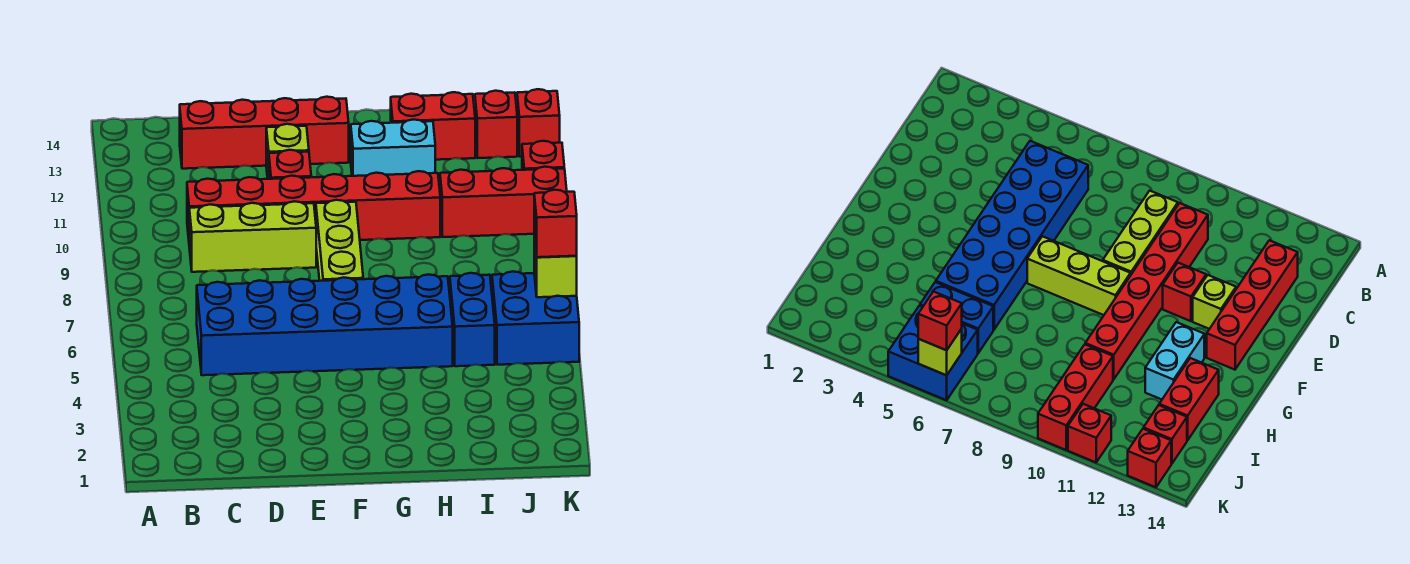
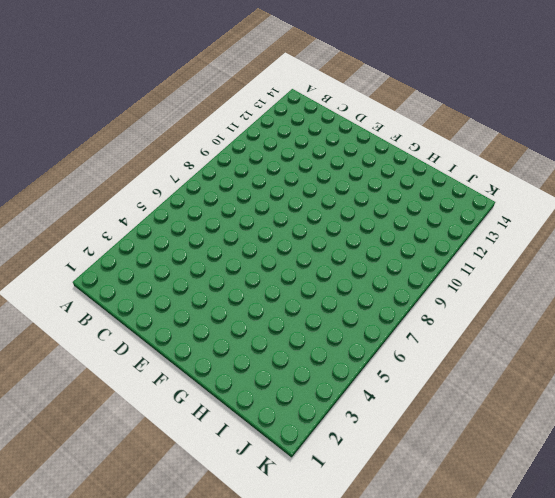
none -> blue brick C5:H6 level 1
none -> lime brick C9:E9 level 1
none -> red brick C10:H10 level 1

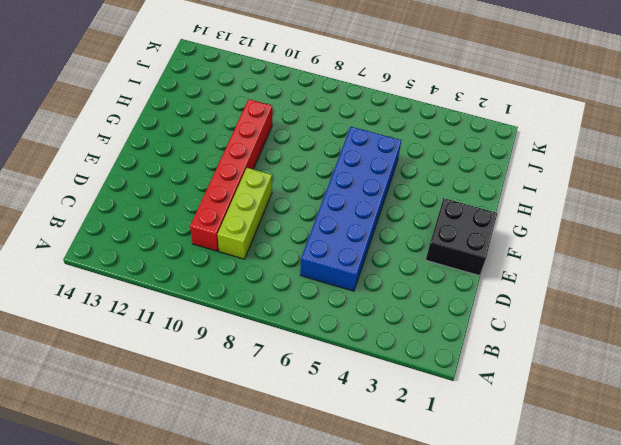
black brick E1:F2 level 1 -> none
none -> red brick C13:F13 level 1
none -> red brick E11 level 1
none -> lime brick E12 level 1

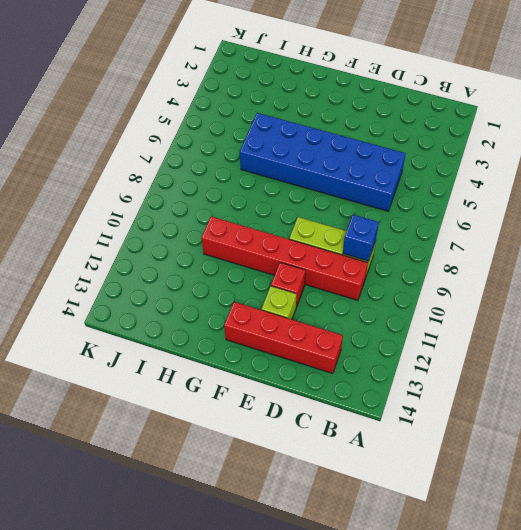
blue brick C9 level 2 -> none
none -> lime brick F7:F9 level 1
none -> cyan brick G12:H12 level 1
none -> red brick H13:I13 level 1

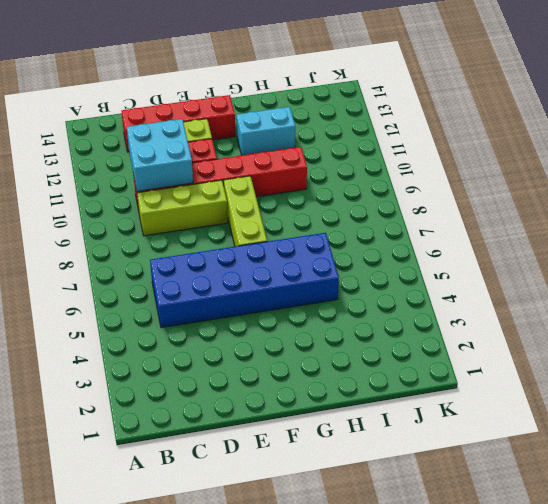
cyan brick C10:D11 level 2 -> none
none -> red brick H13:I13 level 1
none -> blue brick I5:I6 level 1
none -> red brick I10:K10 level 1

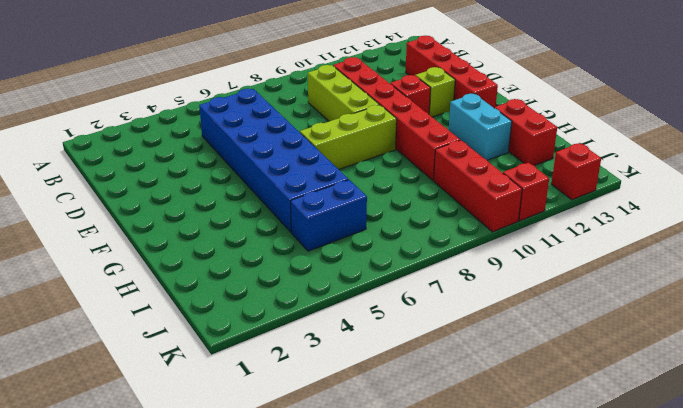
none -> blue brick J5:K6 level 1
none -> red brick J13 level 1
none -> lime brick K6 level 2

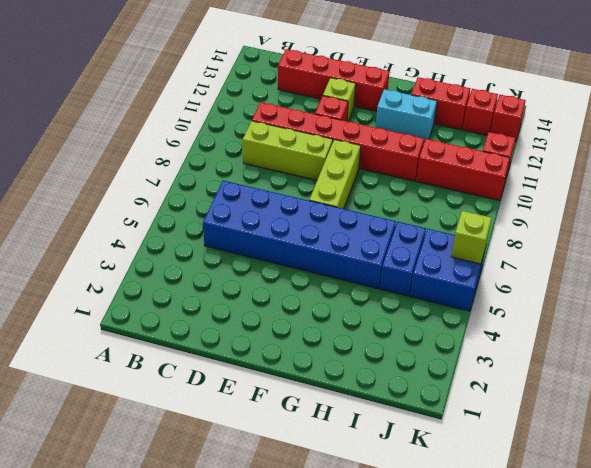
none -> red brick K6 level 3

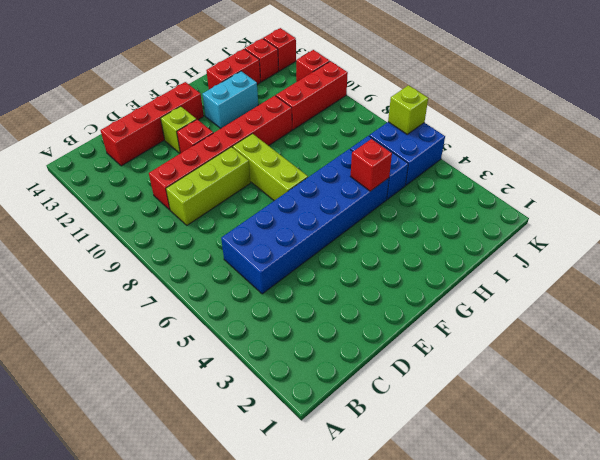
red brick H5 level 2 -> red brick K6 level 3

